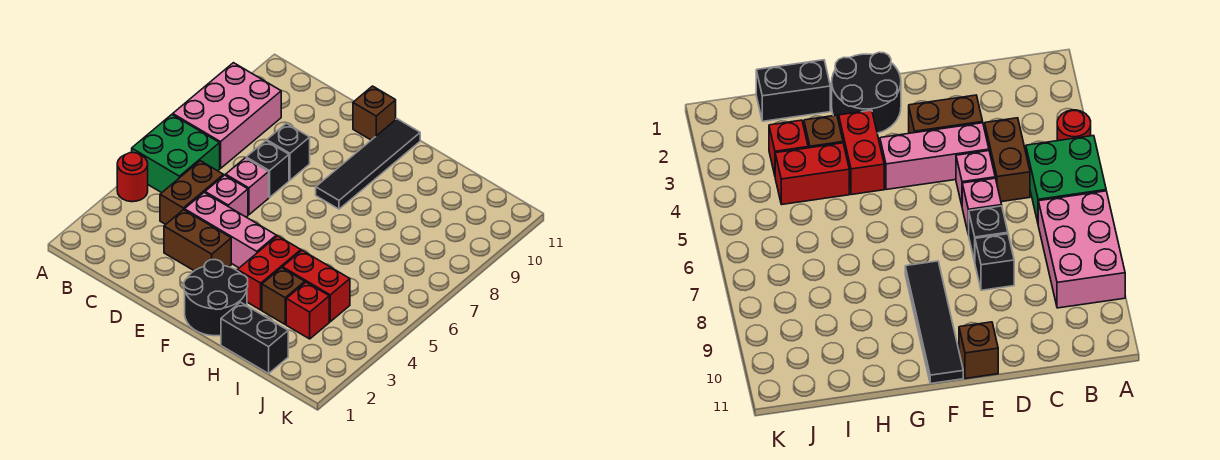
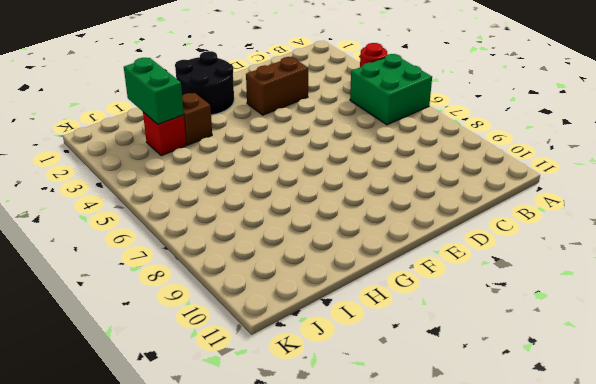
green brick I2:I3 level 2 -> none
none -> pink brick A7:B9 level 1
none -> brown brick C4:C5 level 1
none -> pink brick D4:F4 level 1

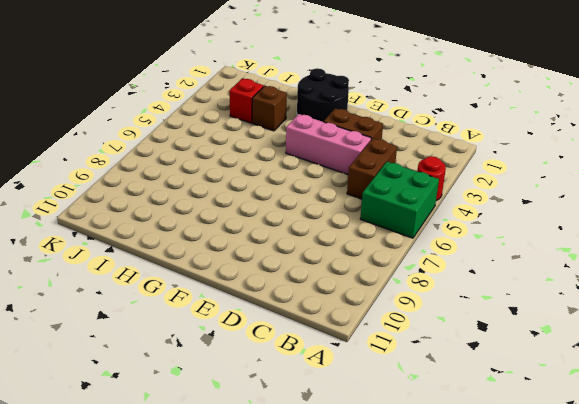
none -> pink brick A7:B9 level 1
none -> pink brick D5 level 1
none -> pink brick D6 level 1

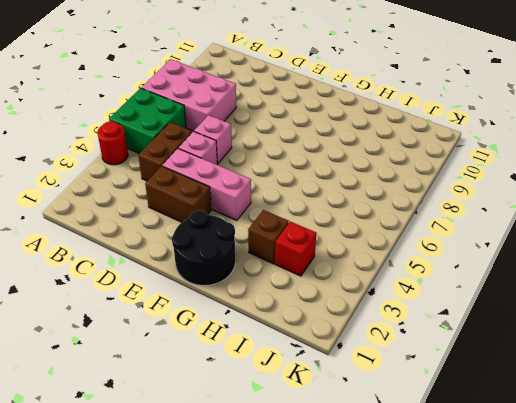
pink brick A7:C8 level 1 -> pink brick A7:B9 level 1
none -> black brick D7 level 1
none -> black brick D8 level 1
none -> brown brick E11 level 1

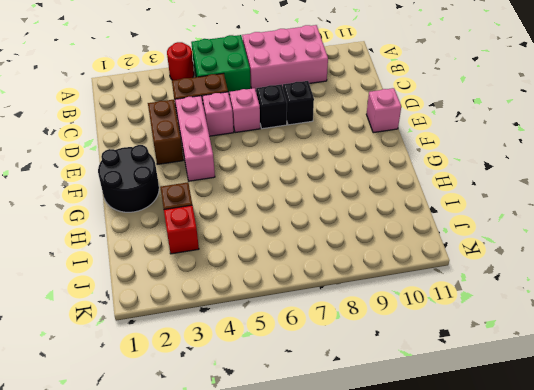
pink brick E11 level 1 -> brown brick E11 level 1
none -> black tile F8:F11 level 1
none -> red brick G3:G4 level 1
none -> black brick H1:I1 level 1

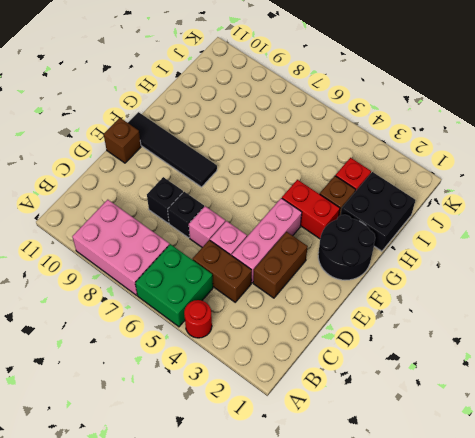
black brick H1:I2 level 1 -> black brick H1:I1 level 1
none -> red brick H4:I4 level 1

